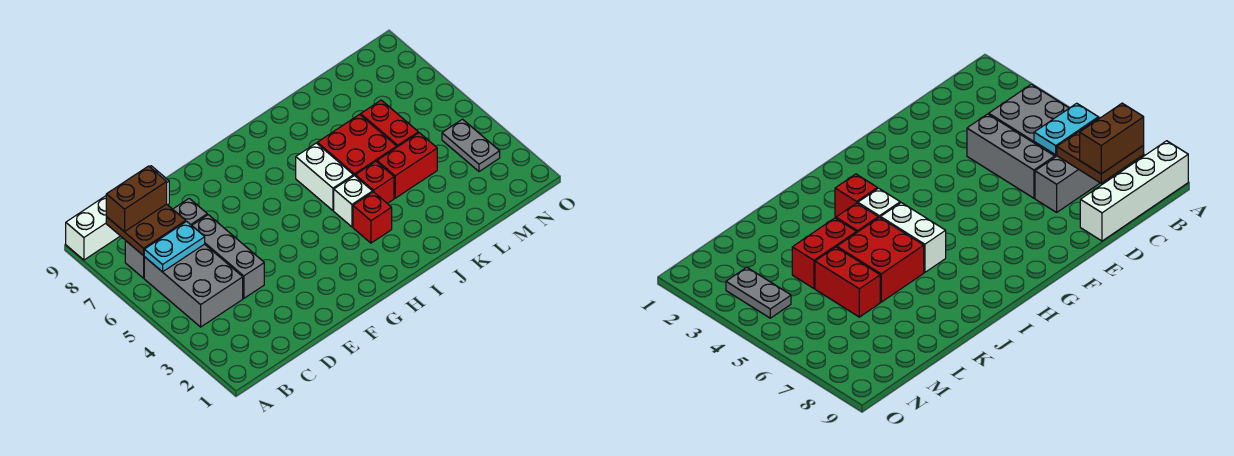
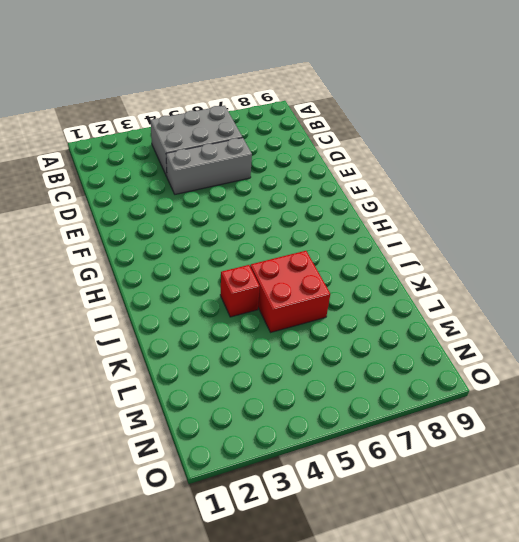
none -> white brick A9:D9 level 1
none -> grey brick B7:D7 level 1
none -> red brick I3 level 1

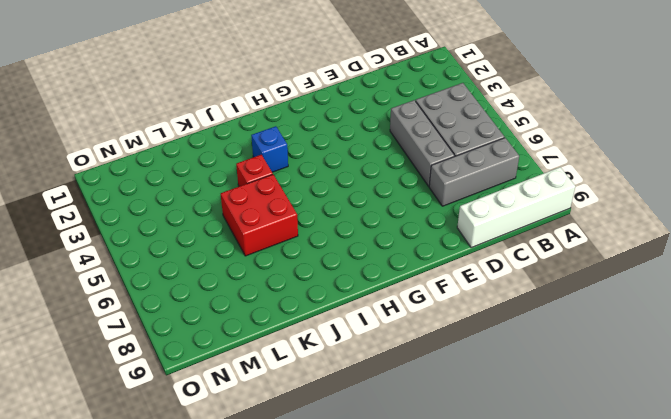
blue brick I3 level 1 -> red brick I3 level 1
none -> white brick I4 level 1
none -> white brick I5:I6 level 1
none -> red brick K4:L4 level 1

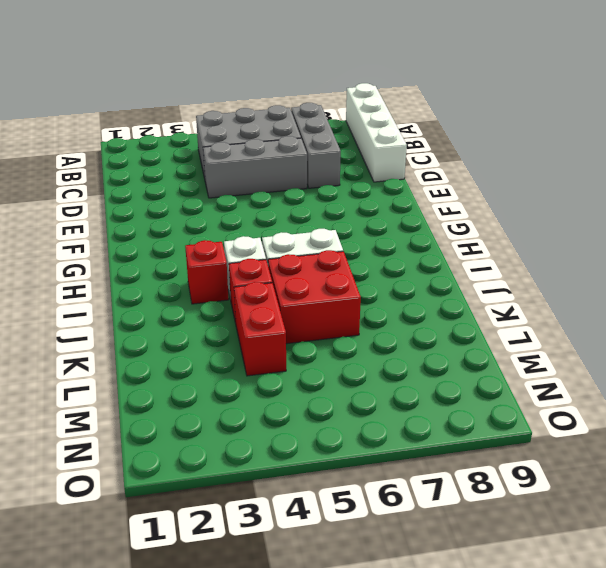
none -> red brick L5:L6 level 1
none -> grey plate N3:N4 level 1
none -> cyan plate B6:C6 level 2

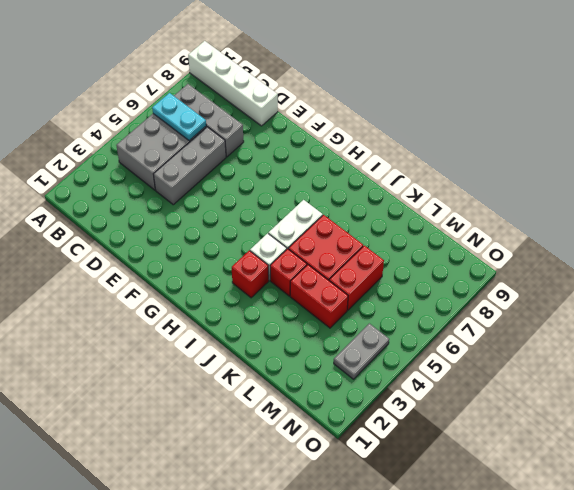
none -> brown plate B7:C8 level 2
none -> brown brick B8:C8 level 3

